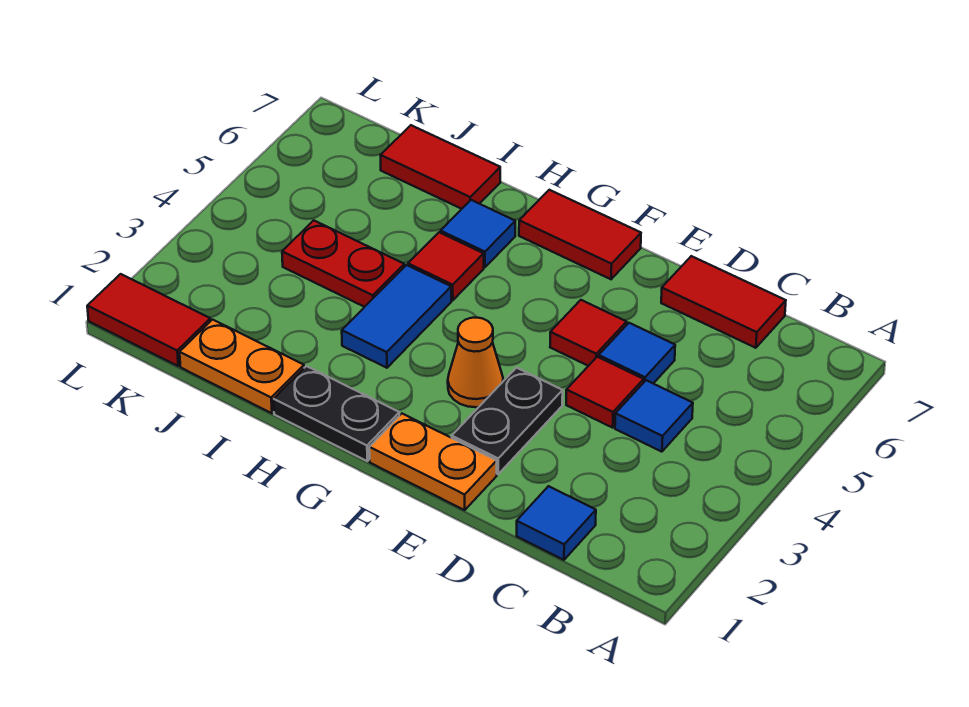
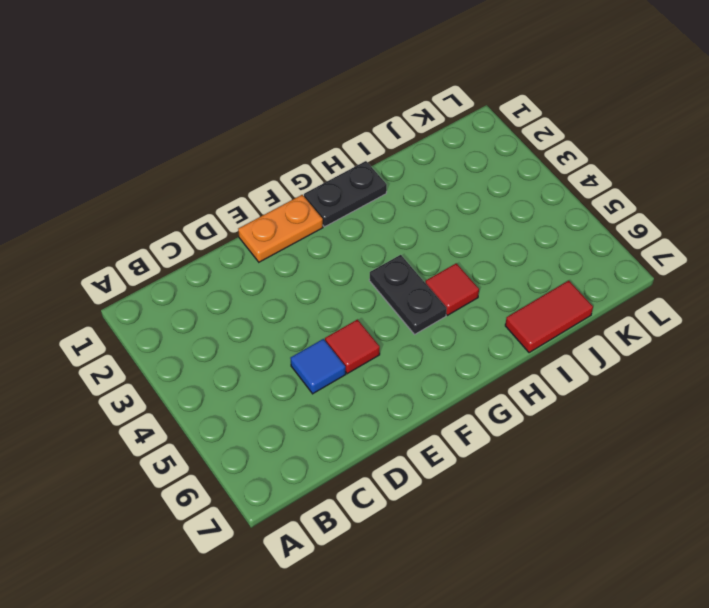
black plate G4:G5 level 1 -> black plate E2:E3 level 1
none -> blue tile C1 level 1
none -> blue tile C4 level 1
none -> red tile C7:D7 level 1

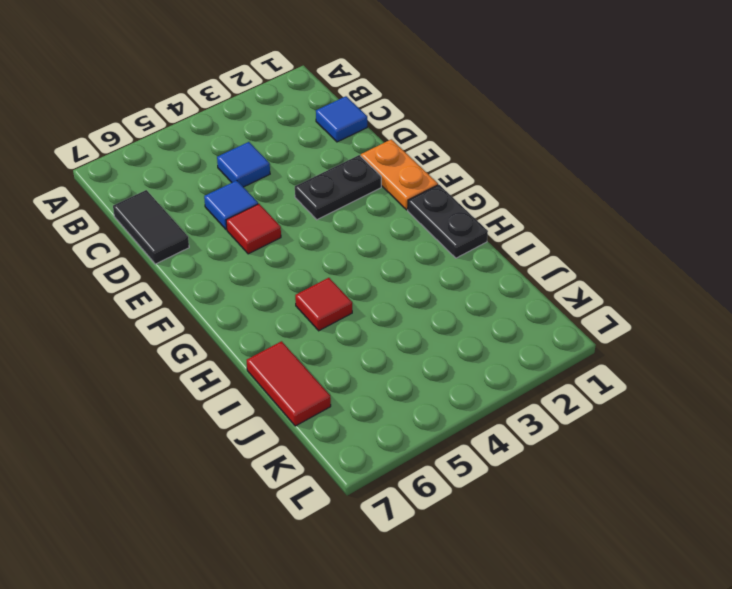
black tile C7:D7 level 1 -> red tile C7:D7 level 1
none -> red tile D4 level 1
none -> orange cone F3 level 1
none -> red tile F7:G7 level 1

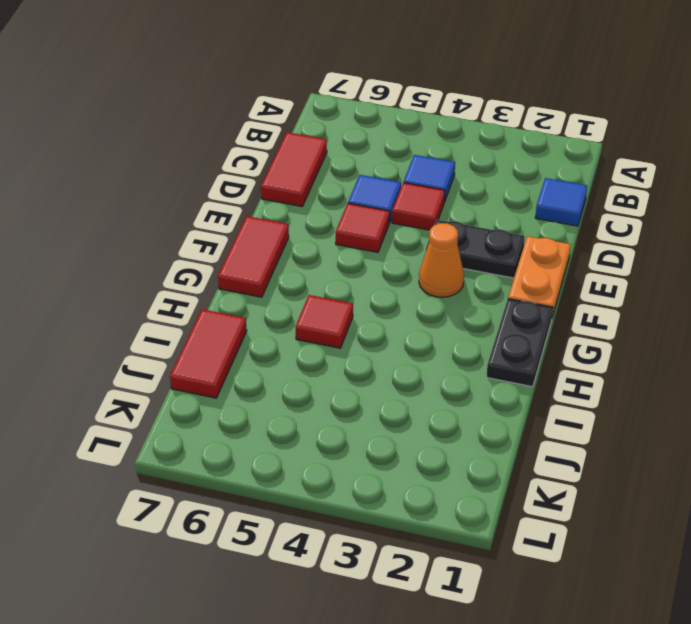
none -> blue tile H3:H4 level 1
none -> blue tile H6 level 1
none -> orange plate I1:J1 level 1

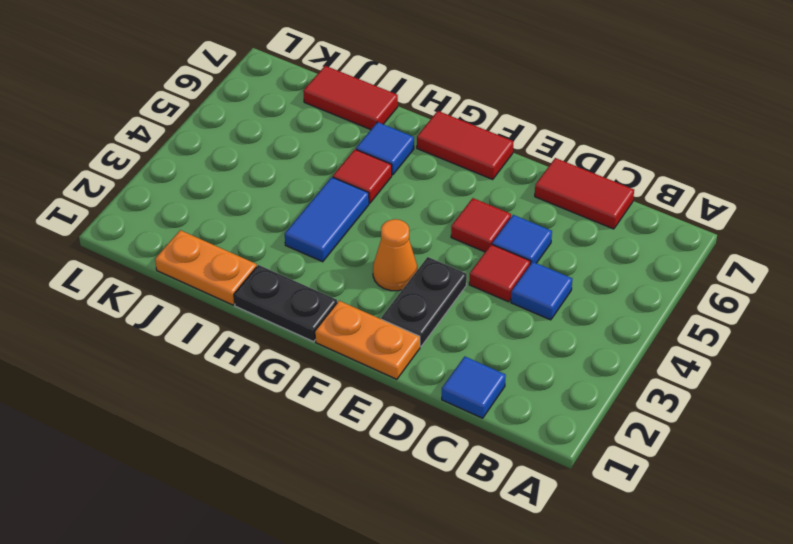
none -> red plate I4:J4 level 1
none -> red tile K1:L1 level 1

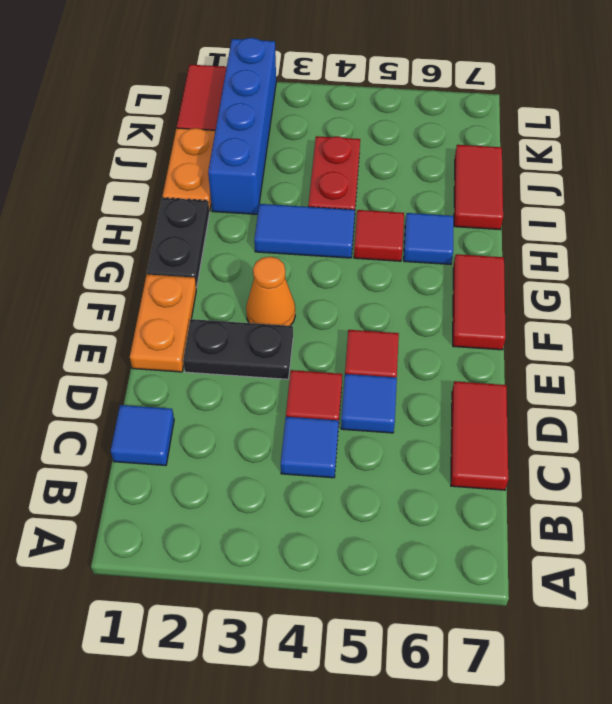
blue brick I2:L2 level 1 -> none

